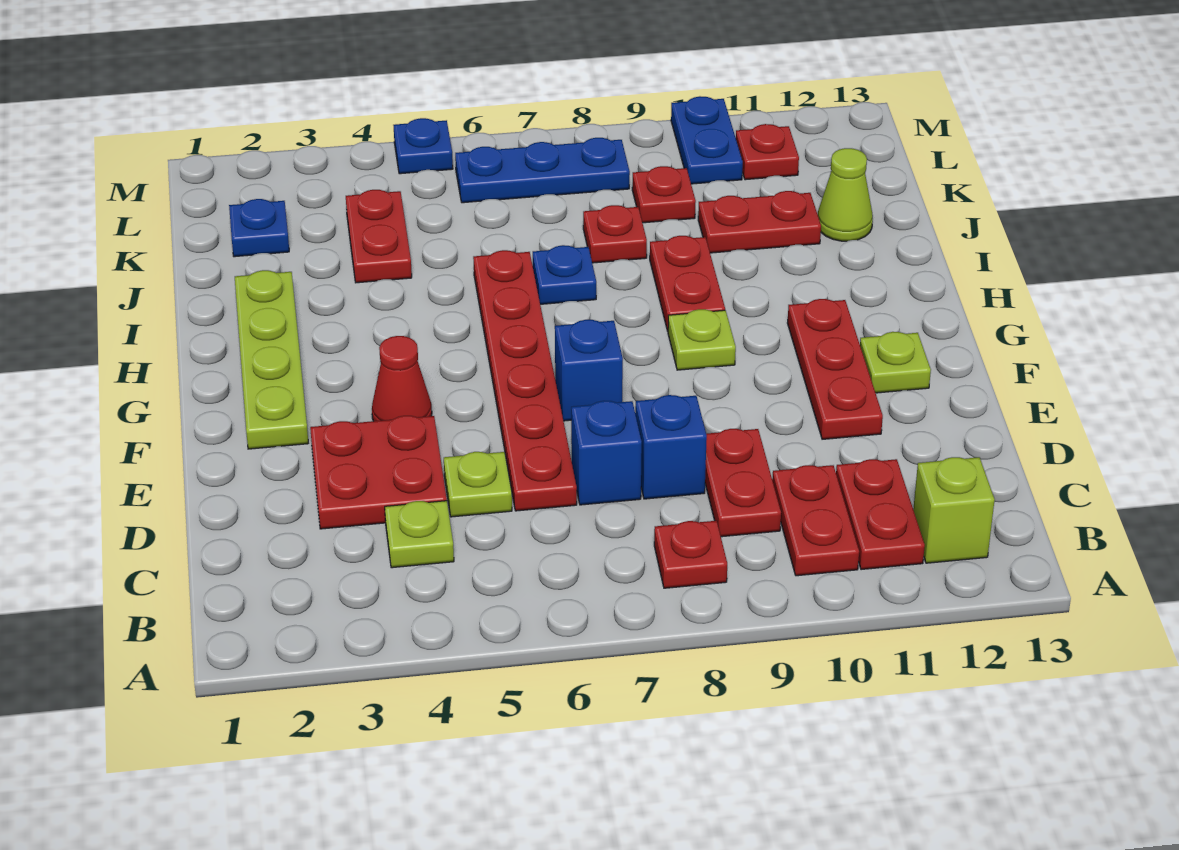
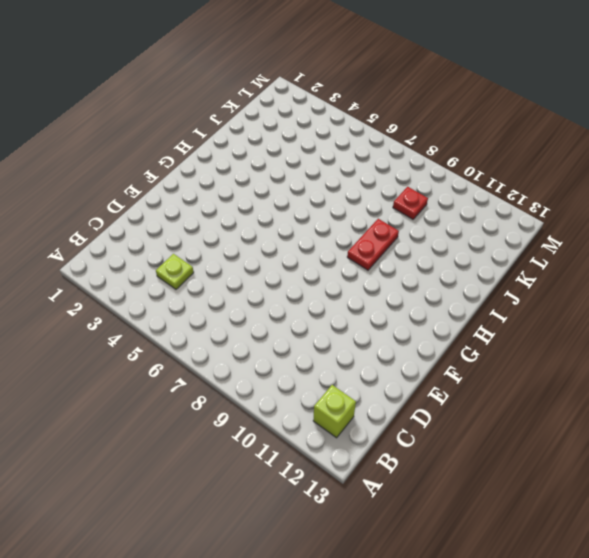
none -> red plate B8 level 1
none -> red plate B10:C10 level 1
none -> red plate B11:C11 level 1

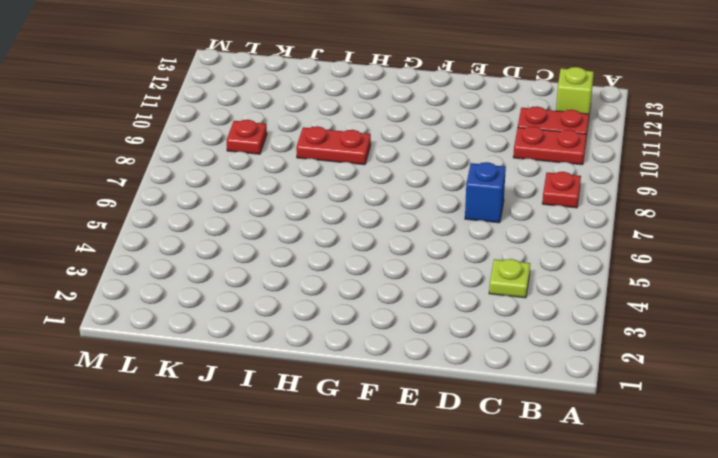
none -> red plate C9:D9 level 1
none -> red plate D3:E4 level 1
none -> lime plate D5 level 1

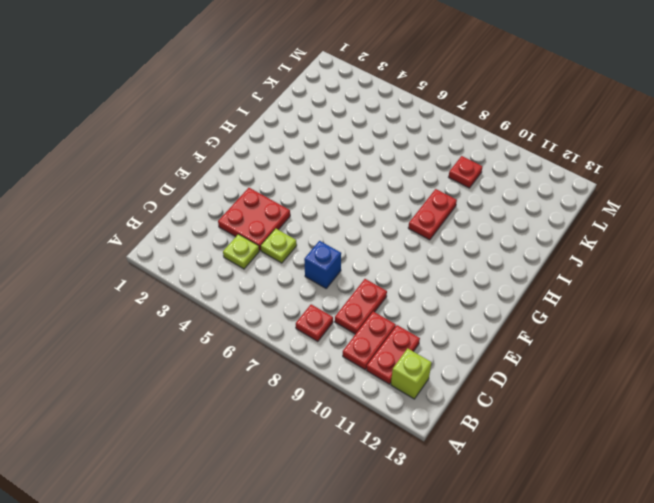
none -> red plate D6:I6 level 1
none -> blue brick D8 level 1
none -> red plate E11:G11 level 1

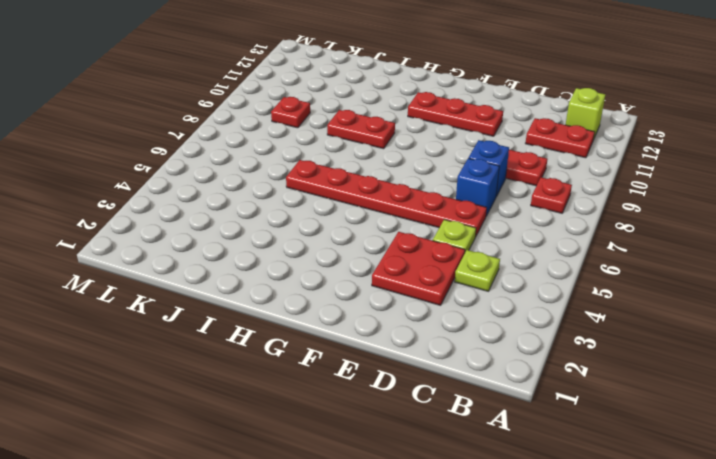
none -> red plate B10:C10 level 1
none -> lime plate F2:I2 level 1
none -> red cone F4 level 1

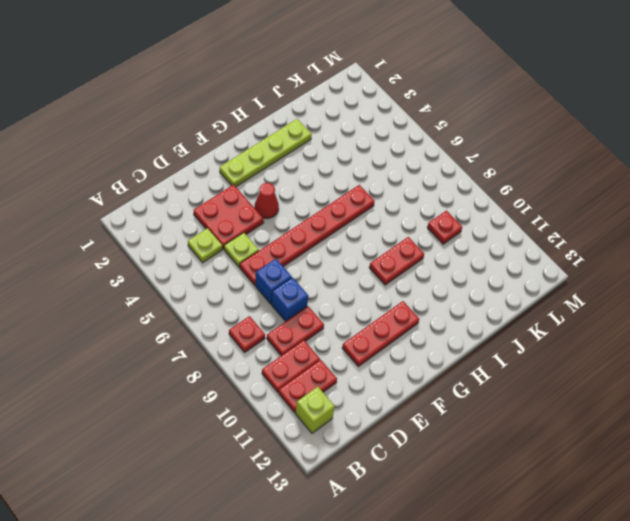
none -> blue brick F7 level 1
none -> lime plate F12 level 1
none -> lime plate G9 level 1

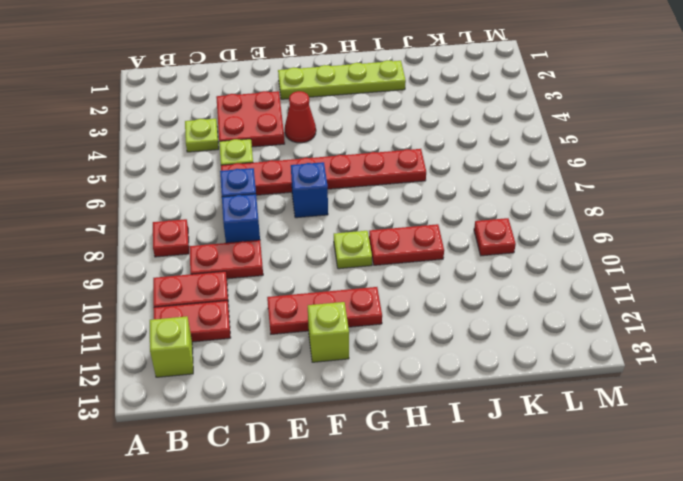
lime brick F12 level 1 -> lime plate F12 level 1
none -> blue plate I7 level 1
none -> red plate J4:K4 level 1
none -> red plate J8 level 1

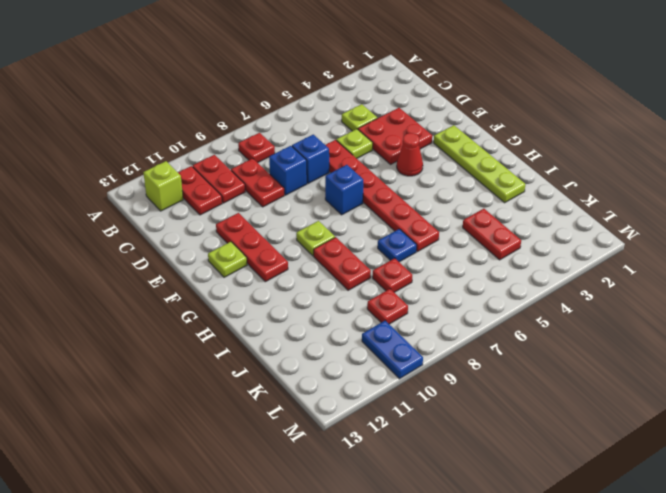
none -> red plate J10:J11 level 1
none -> lime cone J12 level 1
none -> blue plate K2 level 1

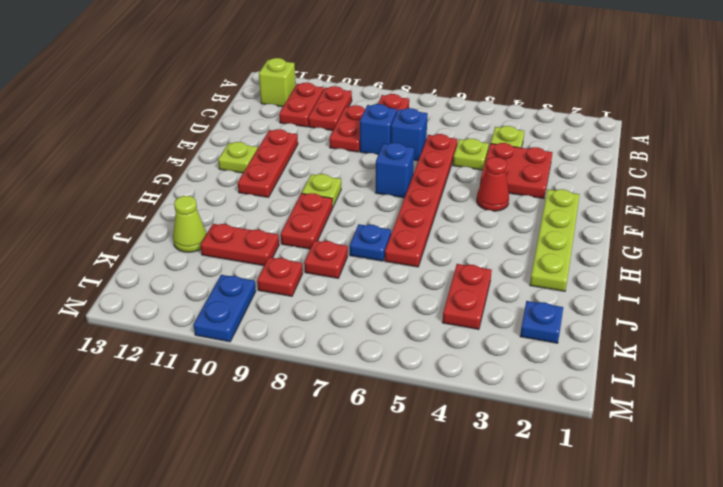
none -> blue plate L6:L8 level 1
none -> red plate L11 level 1
none -> blue plate M5 level 1

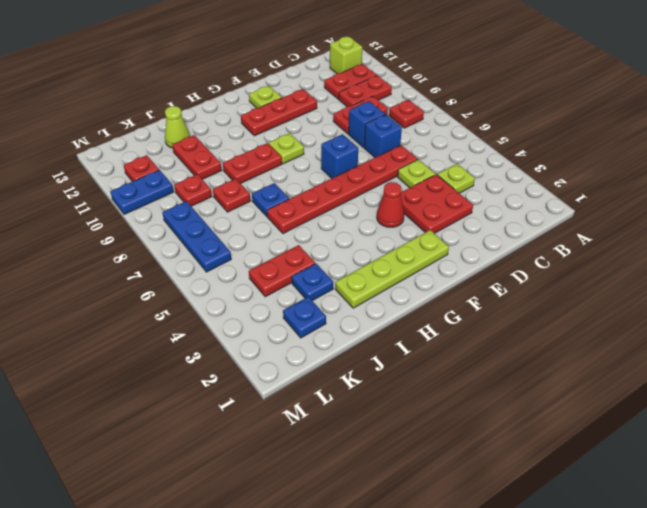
blue plate J3 level 1 -> blue plate M5 level 1

